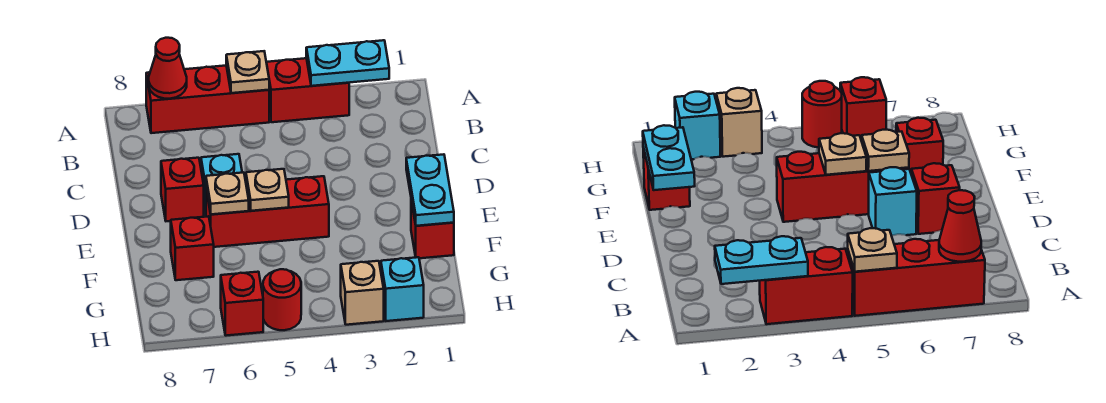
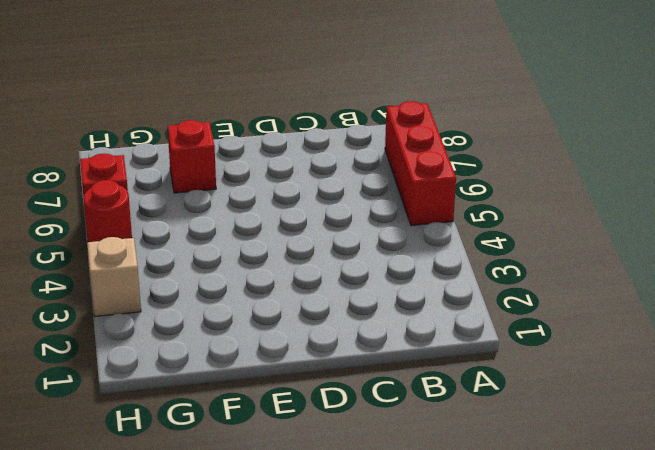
none -> red brick A3:A4 level 1
none -> cyan brick D6 level 1
none -> red brick D7 level 1

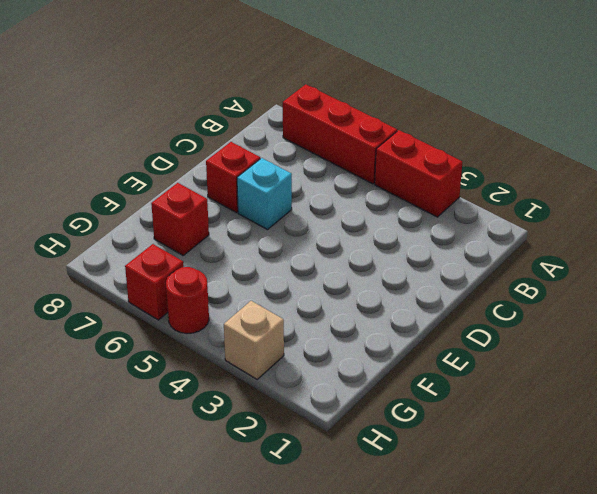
none -> red brick E4:E6 level 1
none -> red brick F1 level 1
none -> cyan brick H2 level 1

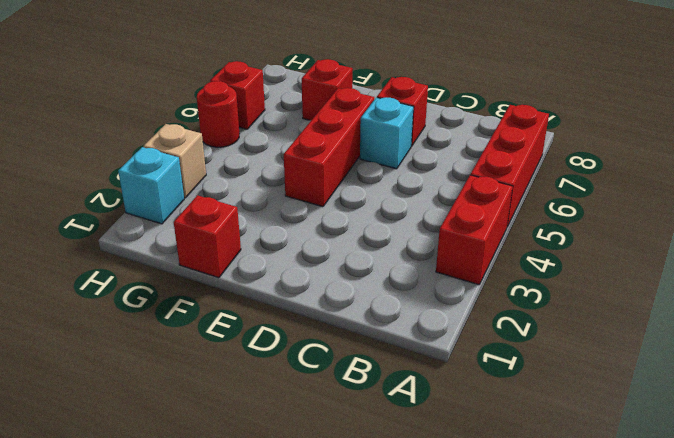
none -> cyan plate A2:A3 level 2
none -> tan plate A5 level 2
none -> red cone A7 level 2

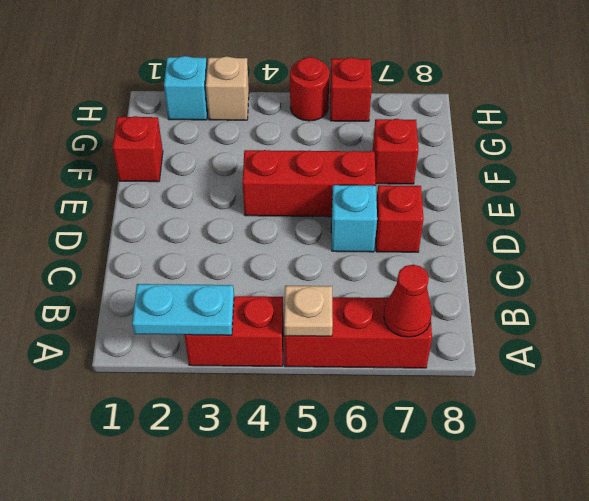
none -> cyan plate E1:F1 level 2
none -> tan plate E5 level 2
none -> tan plate E6 level 2

